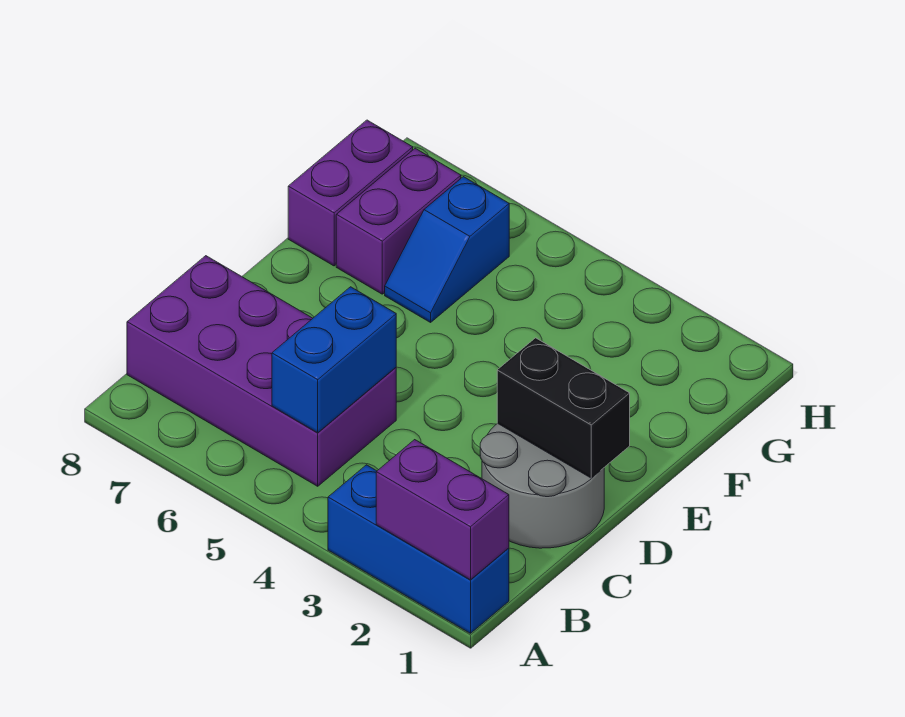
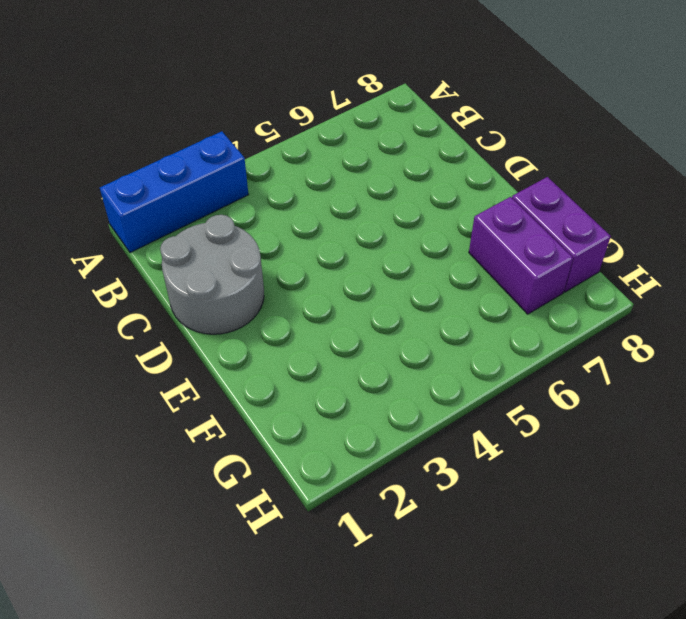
none -> purple brick B5:C8 level 1
none -> blue slope F6:G6 level 1 top G

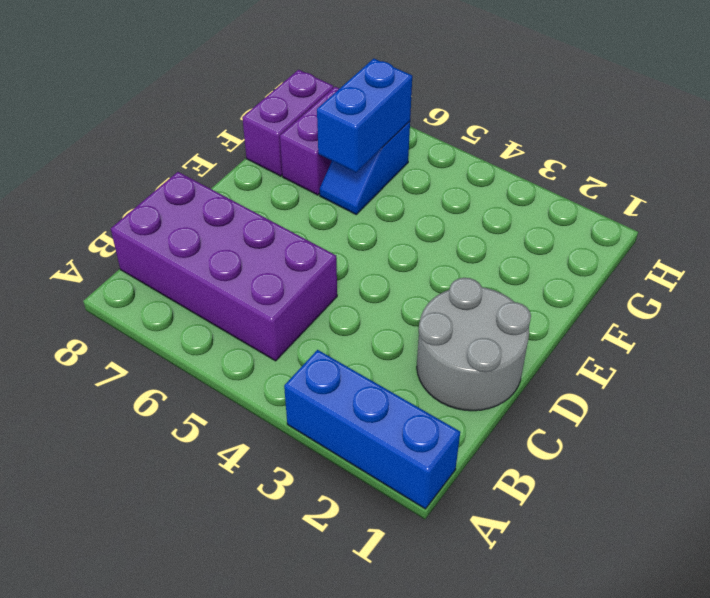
blue brick F6:G6 level 2 -> blue brick B5:C5 level 2
none -> purple brick A1:A2 level 2
none -> black brick D1:D2 level 2

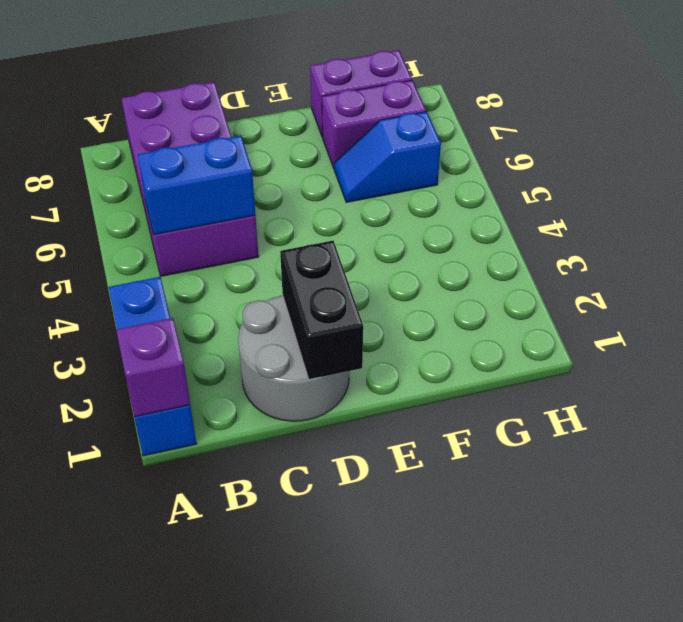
purple brick A1 level 2 -> purple brick A1:A2 level 2

